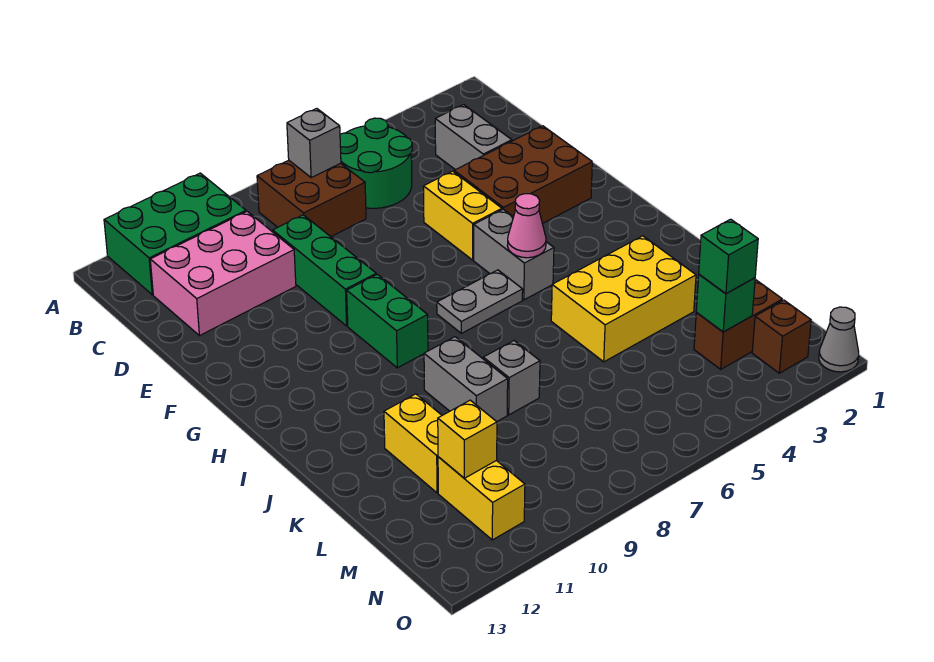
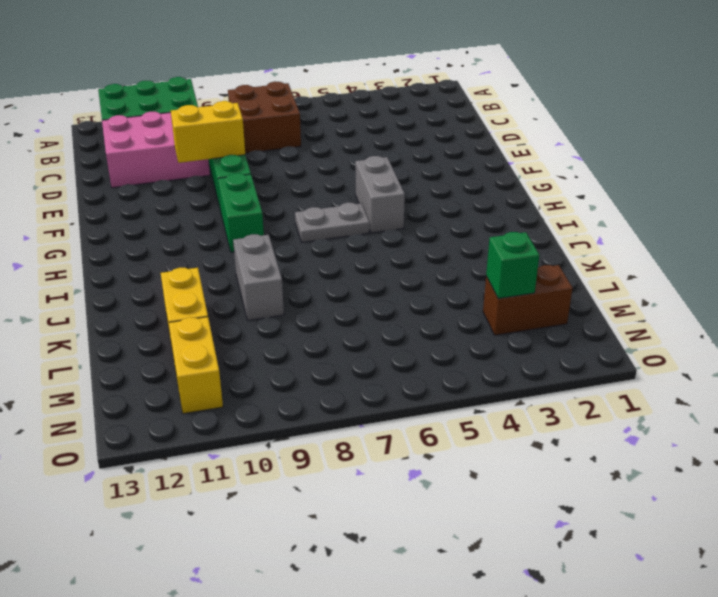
yellow brick E9:E10 level 2 -> yellow brick E5:F5 level 1
none -> green round brick B5:C6 level 1
none -> grey brick C3:D3 level 1
none -> brown brick E2:F4 level 1

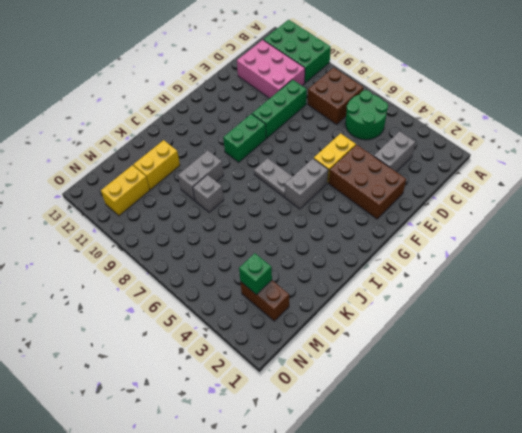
none -> yellow brick J3:K5 level 1
none -> brown brick N2 level 1
none -> grey cone O1 level 1

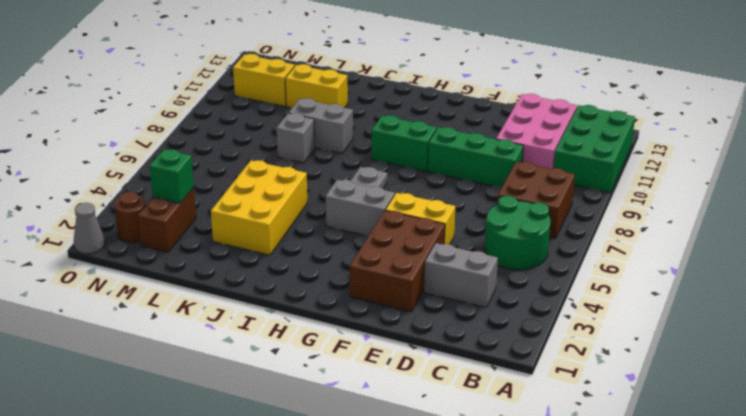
brown round brick N2 level 1 -> brown brick N2 level 1
none -> grey brick B7 level 2
none -> pink cone H5 level 2
none -> yellow brick M11 level 2

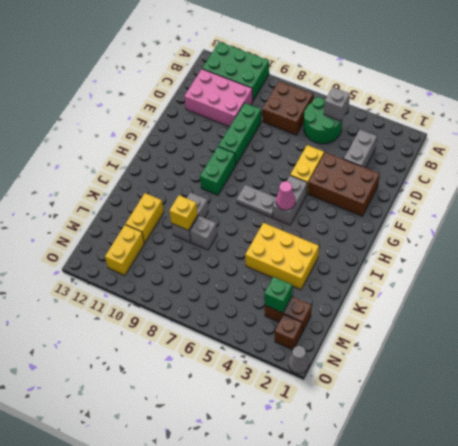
grey brick B5 level 2 -> grey brick B7 level 2
yellow brick K9 level 2 -> yellow brick M11 level 2
none -> green brick M3 level 3

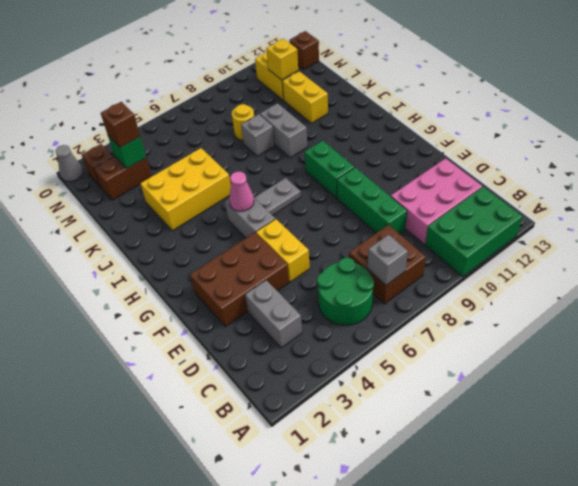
yellow round brick L8 level 1 -> none
brown brick M3 level 3 -> green brick M3 level 3
brown brick N13 level 1 -> none

